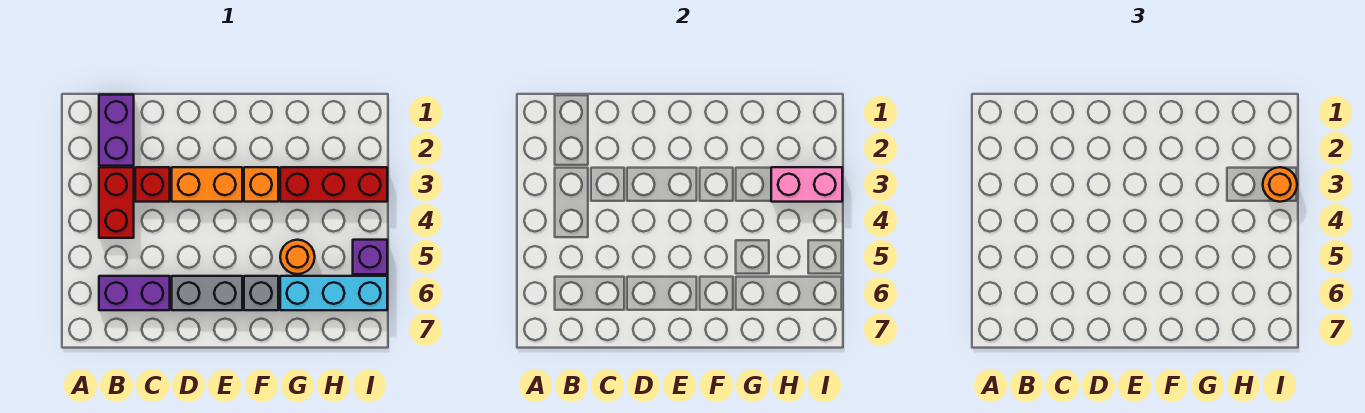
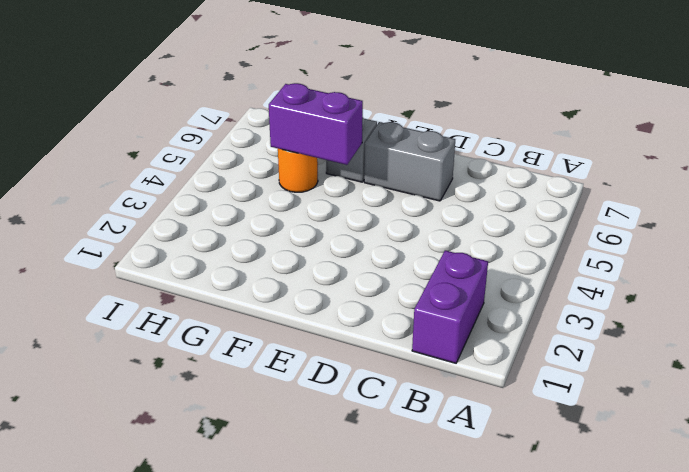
purple brick F5:G5 level 2 -> purple brick B6:C6 level 1
none -> red brick B3:B4 level 1
none -> red brick C3 level 1
none -> orange brick D3:E3 level 1

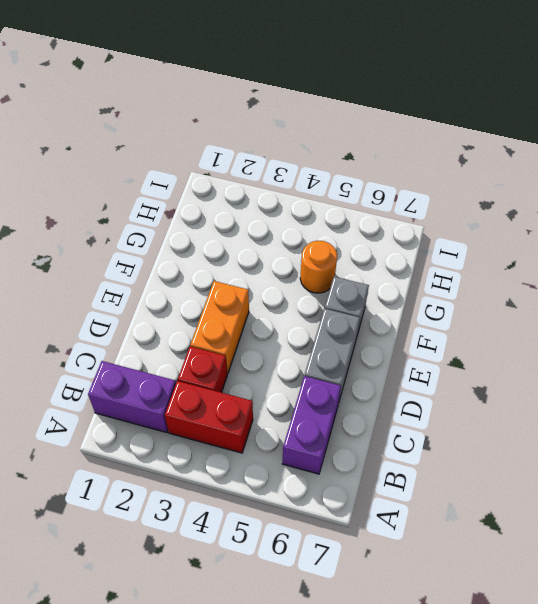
none -> orange brick F3 level 1
none -> red brick G3:I3 level 1
none -> cyan brick G6:I6 level 1

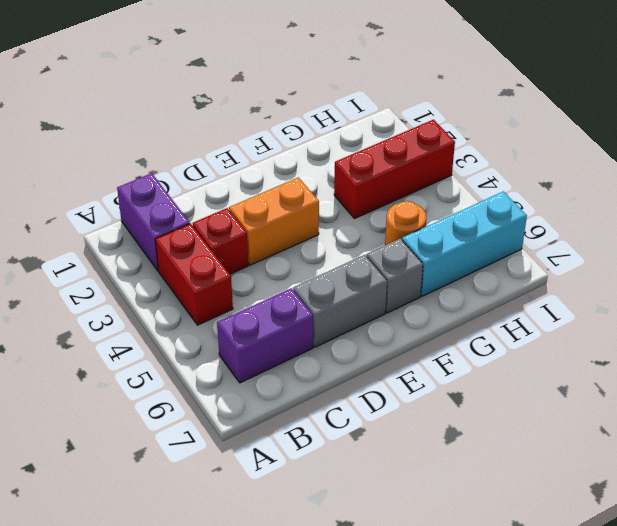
none -> orange brick F3 level 1
none -> purple brick I5 level 1
none -> pink brick H3:I3 level 2

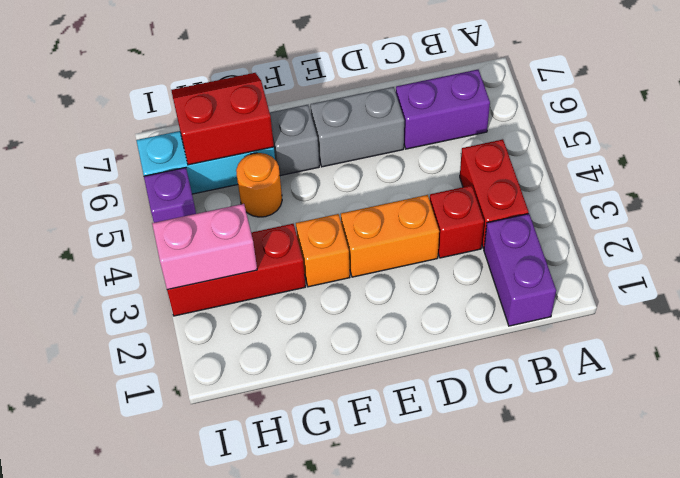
red slope G6:H7 level 2 top 6 -> none
none -> orange round brick I3 level 3

